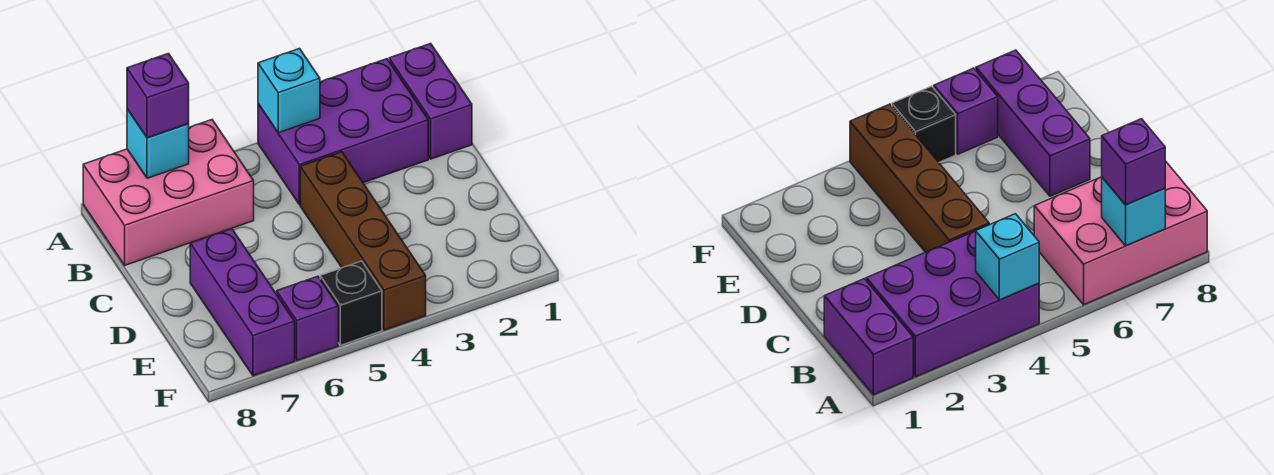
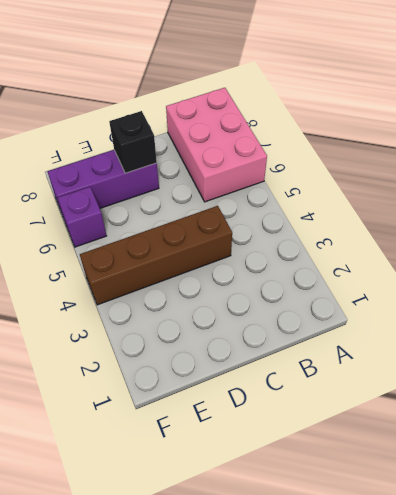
black brick D7 level 2 -> black brick F5 level 1
none -> purple brick A1:B1 level 1
none -> purple brick A2:B4 level 1

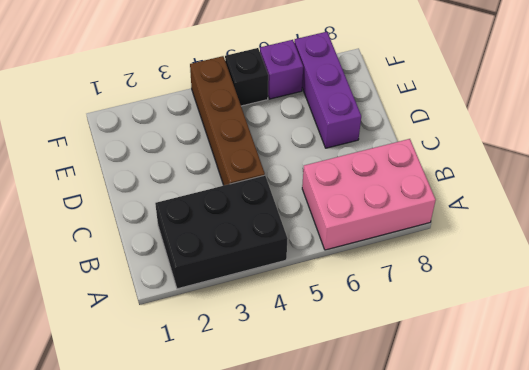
black brick A2:B4 level 1 -> purple brick A2:B4 level 1
none -> purple brick A1:B1 level 1
none -> cyan brick A4 level 2

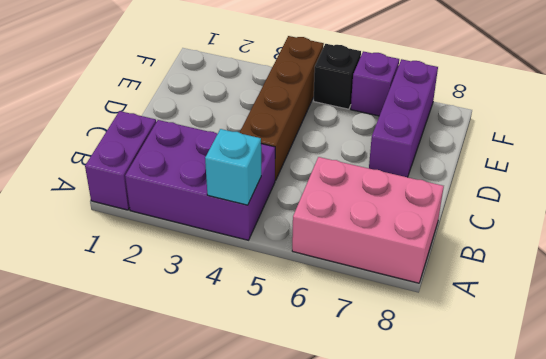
none -> cyan brick A7 level 2
none -> purple brick A7 level 3

